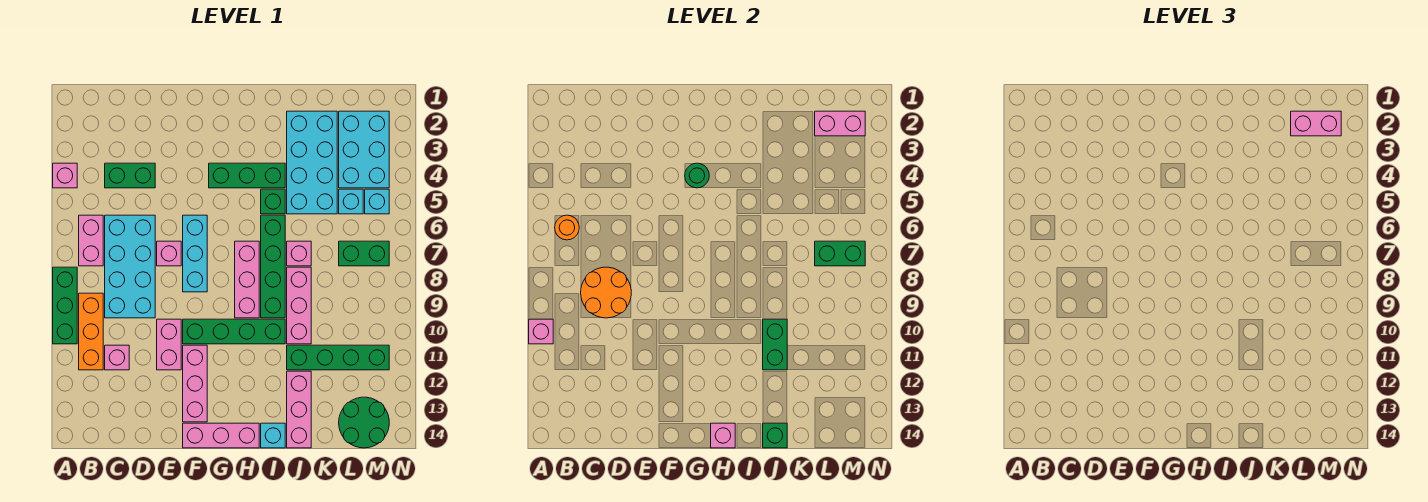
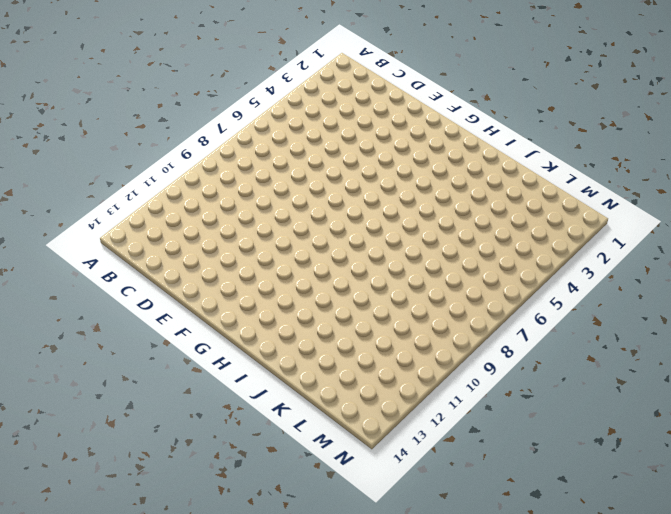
none -> pink brick A4 level 1
none -> green brick A8:A10 level 1
none -> pink brick B6:B7 level 1
none -> orange brick B9:B11 level 1

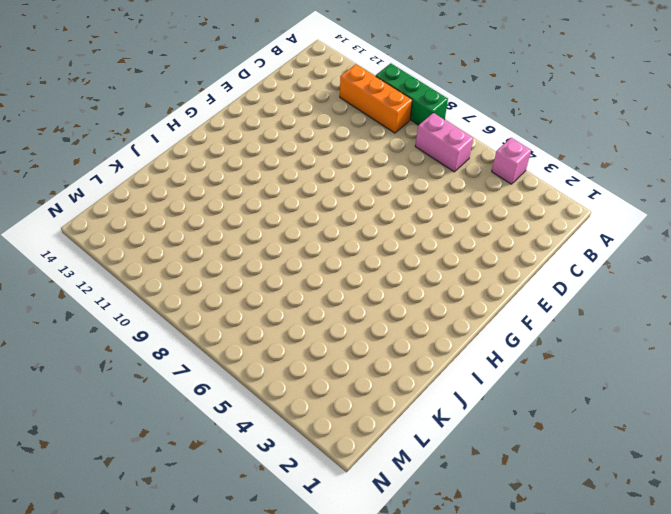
none -> green brick C4:D4 level 1
none -> cyan brick C6:D9 level 1
none -> pink brick C11 level 1
none -> pink brick E7 level 1

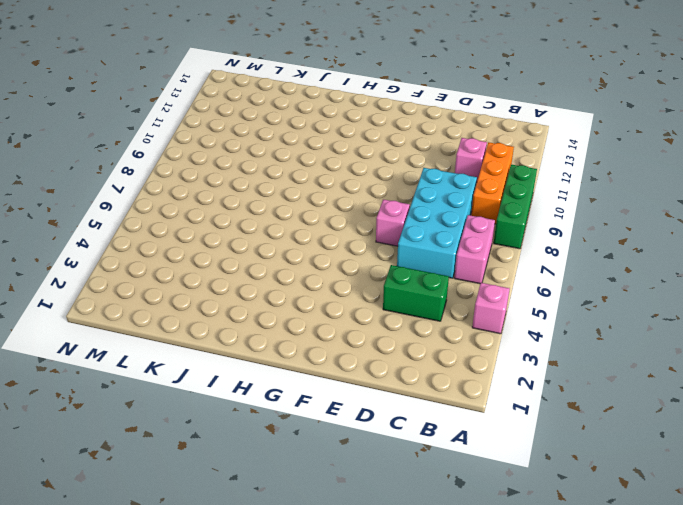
none -> pink brick E10:E11 level 1
none -> cyan brick F6:F8 level 1
none -> green brick F10:I10 level 1
none -> pink brick F11:F13 level 1

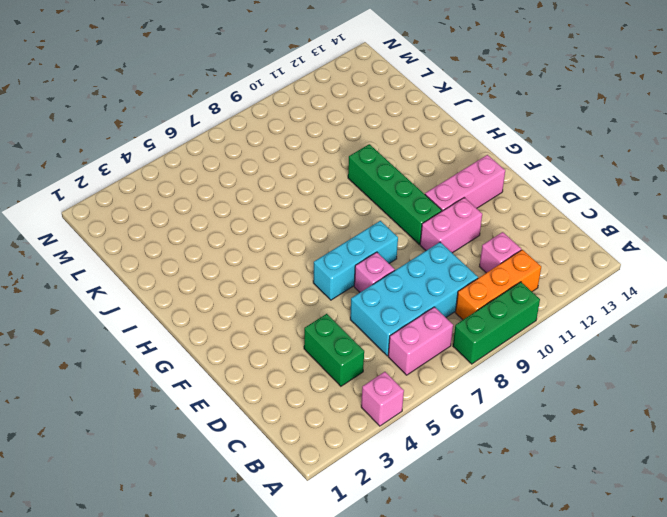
none -> pink brick F14:H14 level 1
none -> green brick G4:I4 level 1
none -> pink brick H7:H9 level 1
none -> green brick I5 level 1

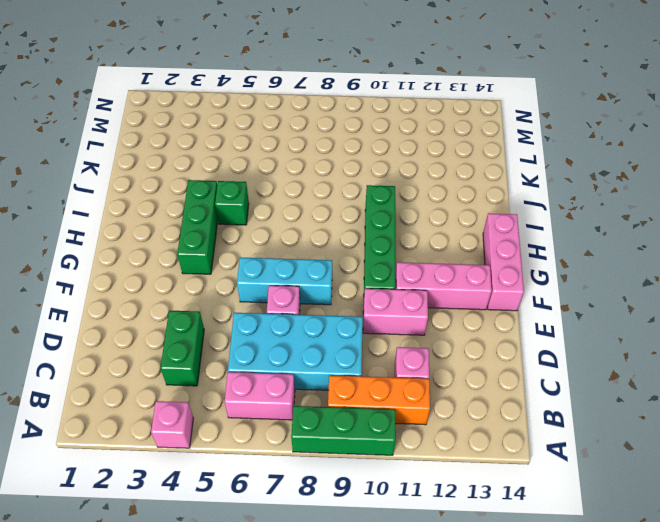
none -> pink brick H7:H9 level 1
none -> green brick I6:I9 level 1
none -> cyan brick I14 level 1
none -> cyan brick J2:K5 level 1

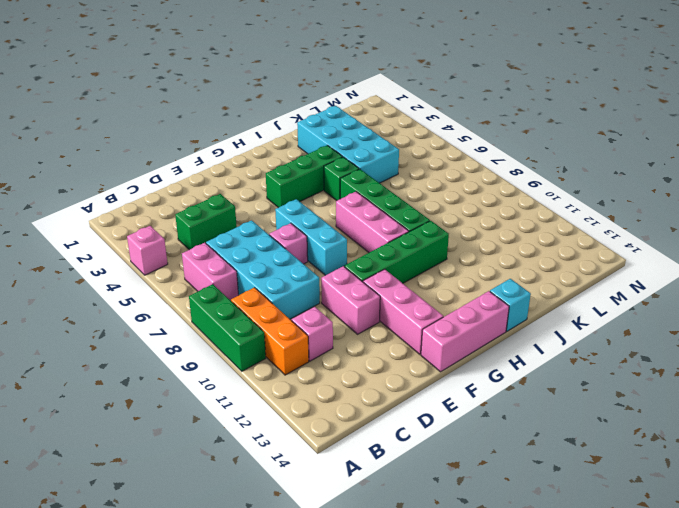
none -> pink brick J7 level 1
none -> pink brick J8:J10 level 1
none -> green brick J11:M11 level 1
none -> pink brick J12:J14 level 1

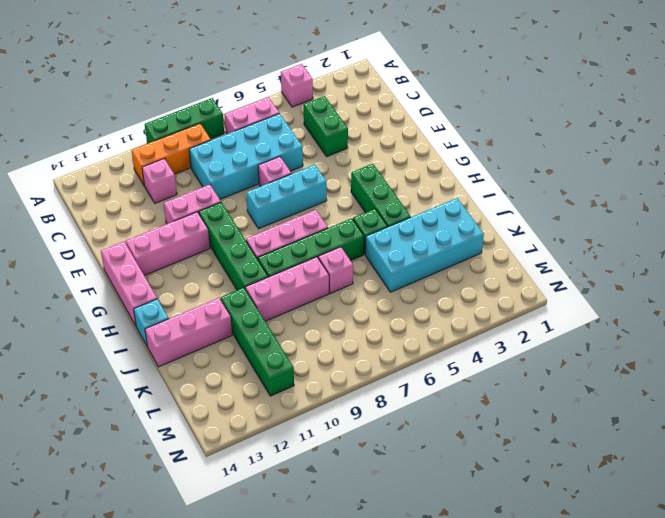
none -> cyan brick L2:M4 level 1
none -> cyan brick L5 level 1
none -> green brick L7:M7 level 1
none -> green round brick L13:M14 level 1

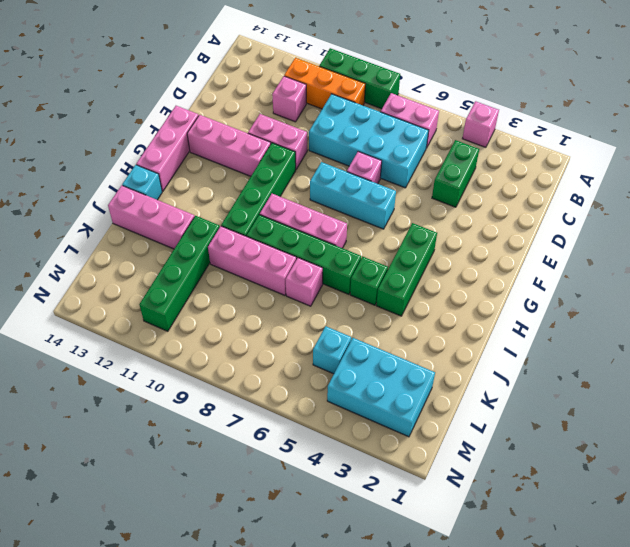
none -> cyan brick J2:K5 level 1
none -> green brick L7:M7 level 1
none -> green round brick L13:M14 level 1
none -> cyan brick M5 level 1

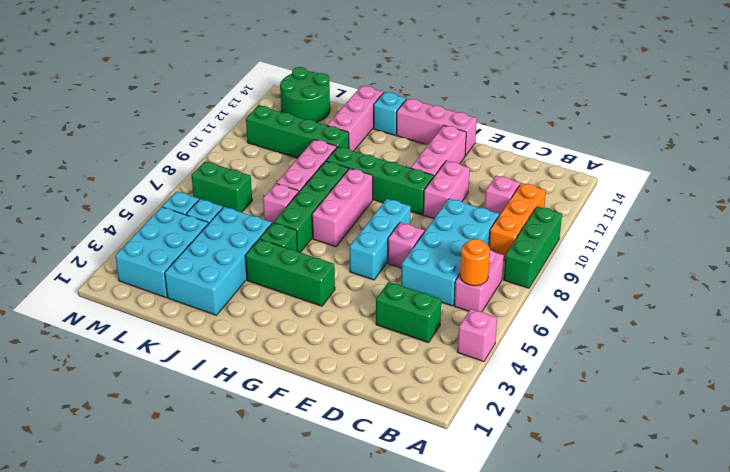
none -> pink brick A10 level 2
none -> orange round brick C8:D9 level 2
none -> green round brick G4 level 2
none -> pink brick H14 level 2

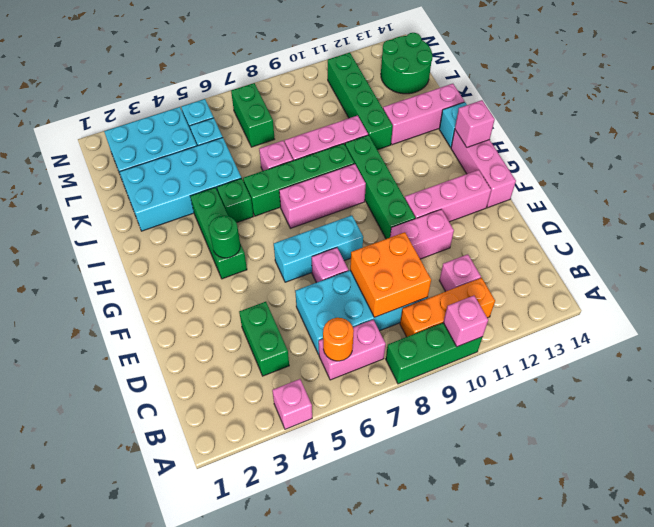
orange brick C8:D9 level 2 -> orange round brick C8:D9 level 2
none -> green brick J10:J11 level 2
none -> green brick J14 level 2
none -> pink brick L2:M2 level 2
none -> green brick L7:M7 level 2

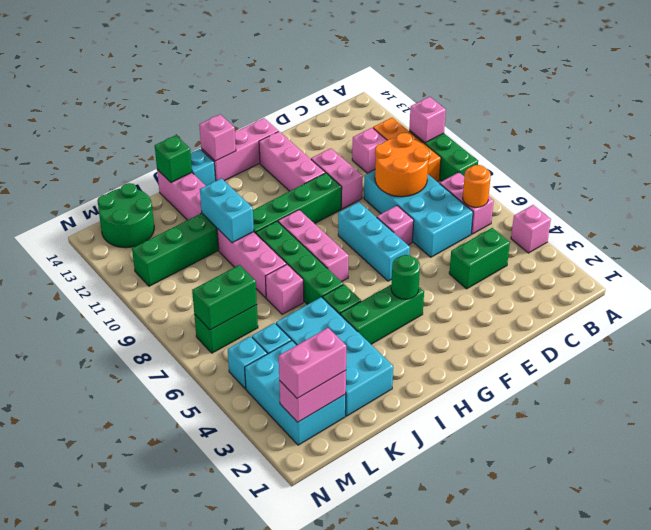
cyan brick J10:J11 level 2 -> green brick J10:J11 level 2

